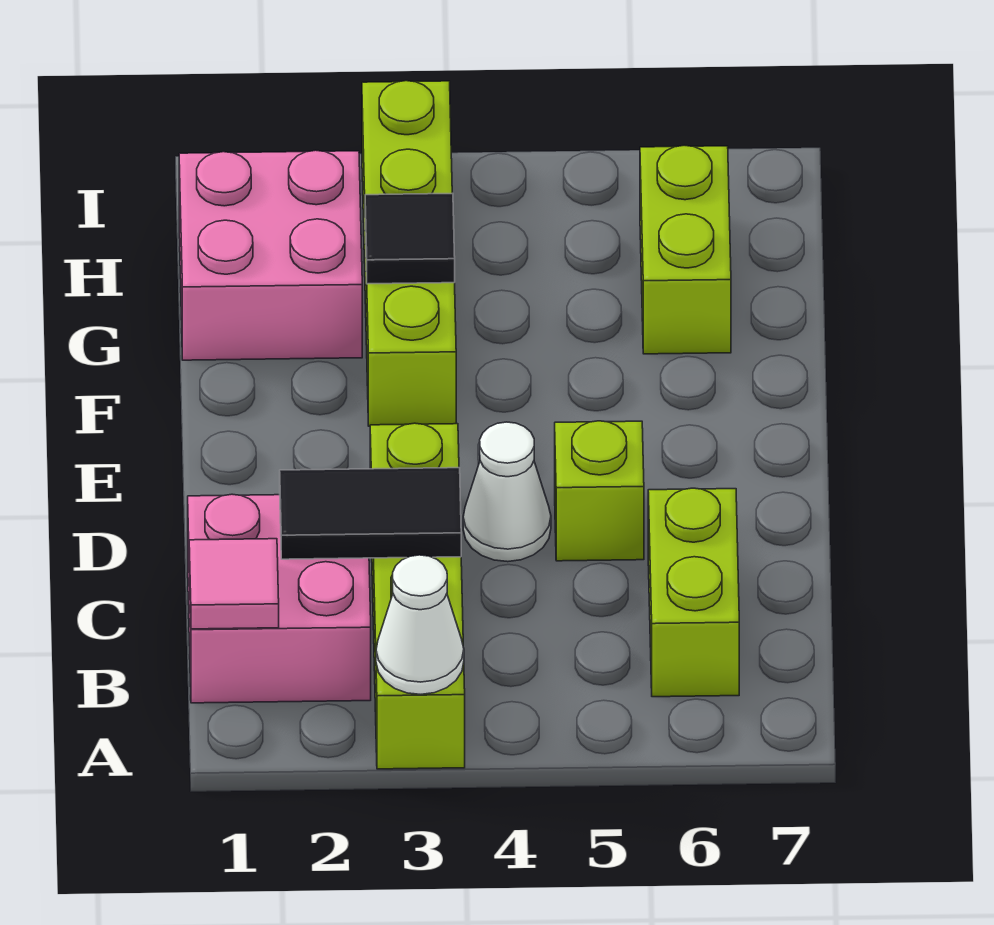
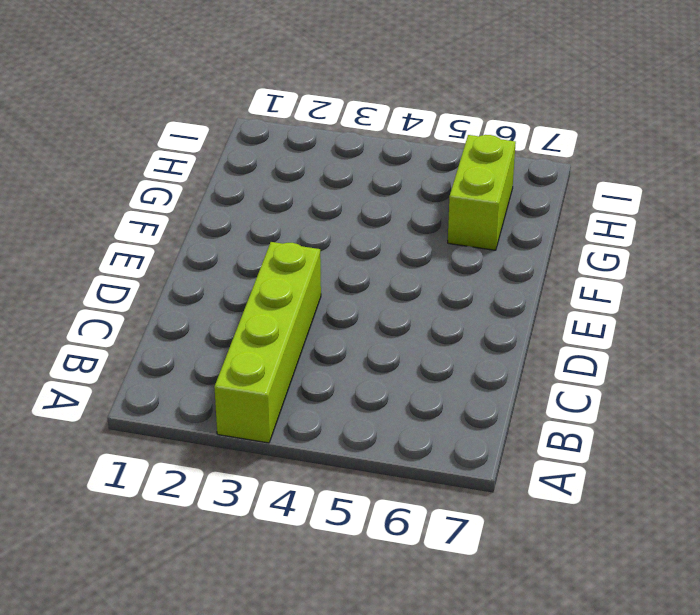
none -> pink brick B1:C2 level 1
none -> lime brick B6:C6 level 1
none -> white cone D4 level 1

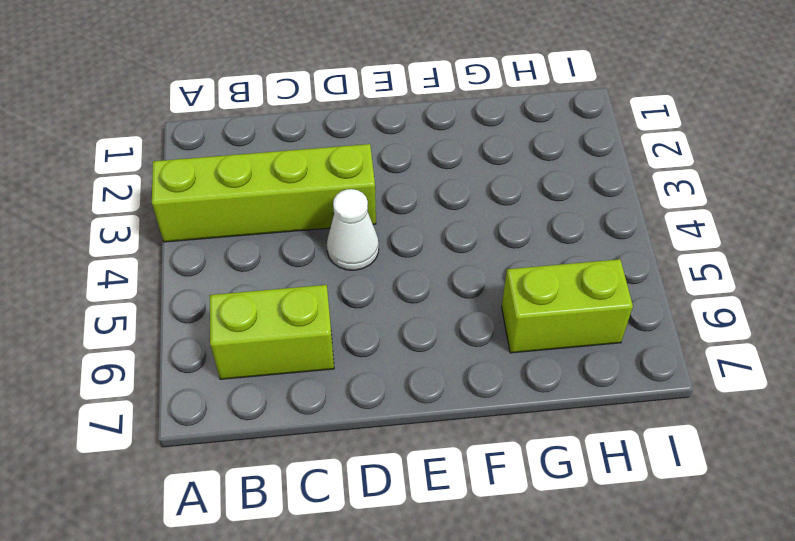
none -> pink brick B1:C2 level 1
none -> lime brick D5 level 1
none -> lime brick F3:I3 level 1

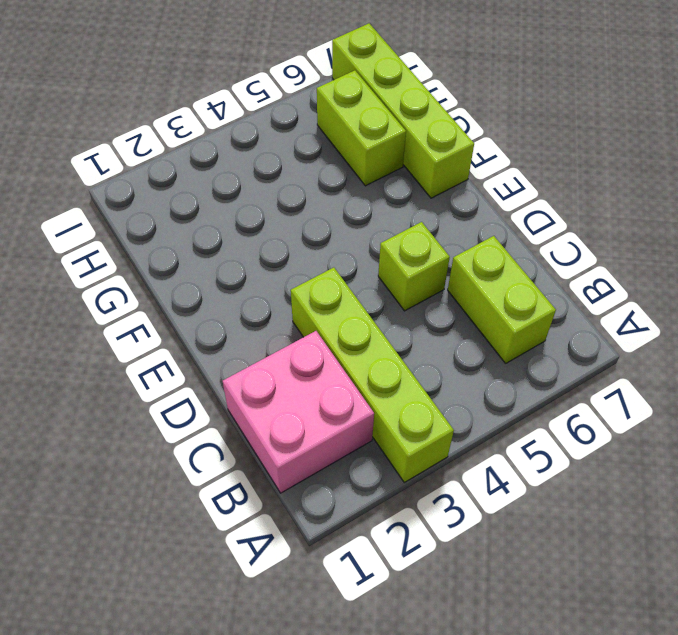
lime brick F7:I7 level 1 -> lime brick F3:I3 level 1
none -> white cone D4 level 1
none -> pink brick G1:H2 level 1
none -> white cone A3 level 2

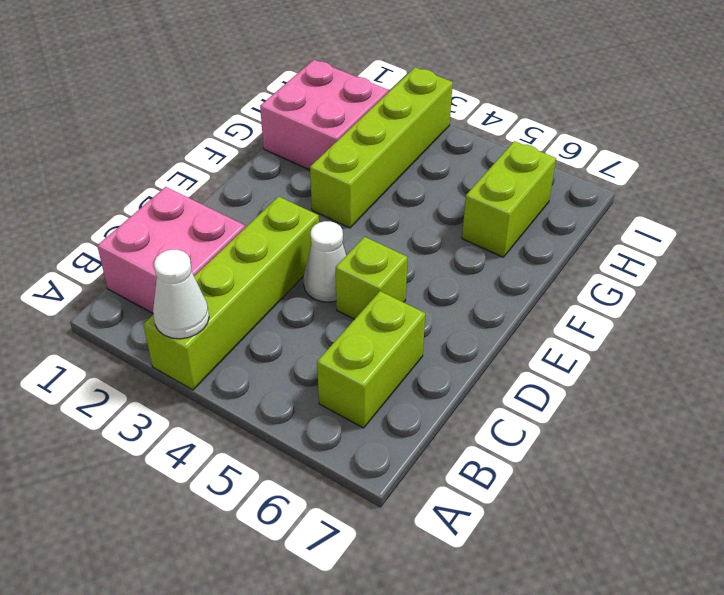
none -> pink tile B1 level 2
none -> black tile C2:C3 level 2
none -> black tile G3 level 2

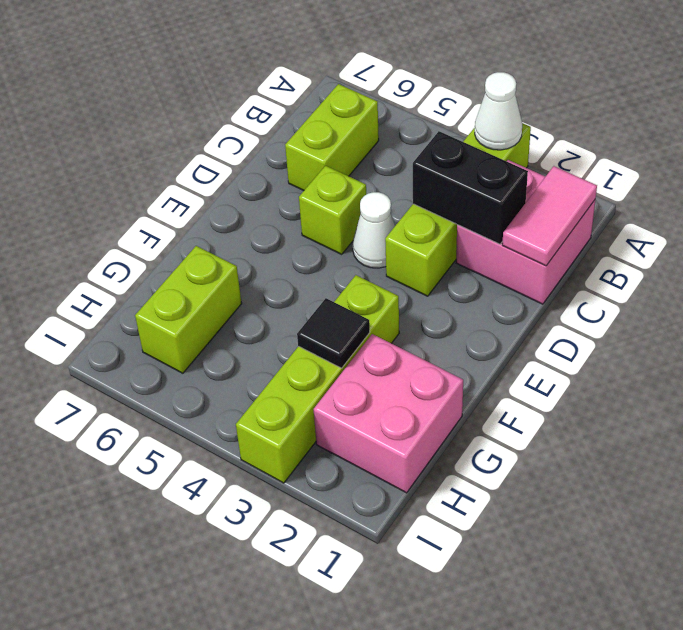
pink tile B1:C1 level 2 -> pink tile B1 level 2
black brick C2:C3 level 2 -> black tile C2:C3 level 2

